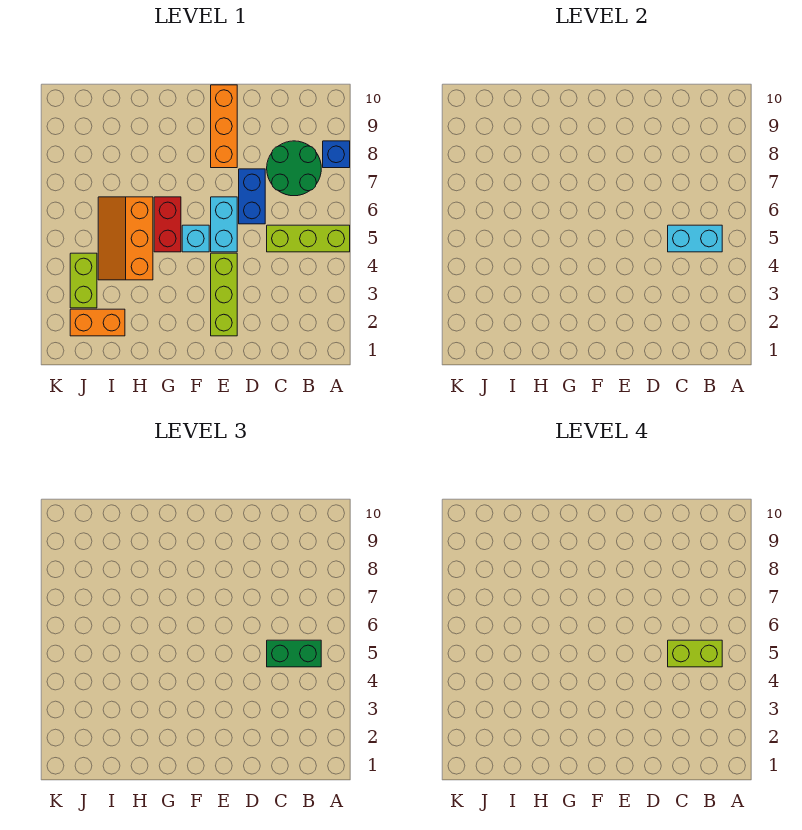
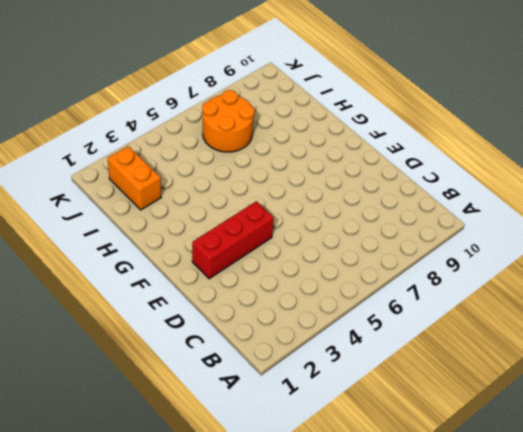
red brick E2:E4 level 1 -> lime brick E2:E4 level 1
orange round brick I6:J7 level 1 -> orange slope H4:I6 level 1 top H
none -> lime brick A5:C5 level 1
none -> blue brick A8 level 1
none -> green round brick B7:C8 level 1

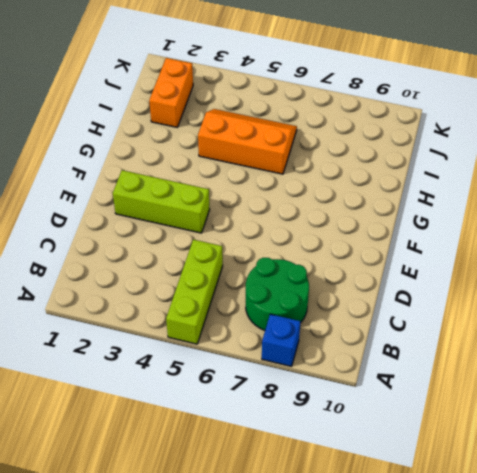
none -> blue brick D6:D7 level 1
none -> cyan brick E5:E6 level 1
none -> orange brick E8:E10 level 1

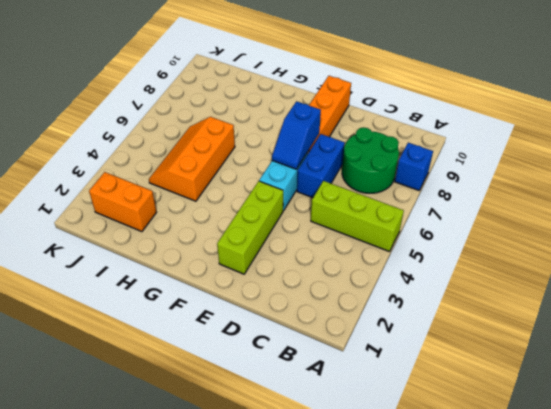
blue slope E6:E7 level 2 top 7 -> none
none -> cyan brick F5 level 1
none -> red brick G5:G6 level 1
none -> lime brick J3:J4 level 1

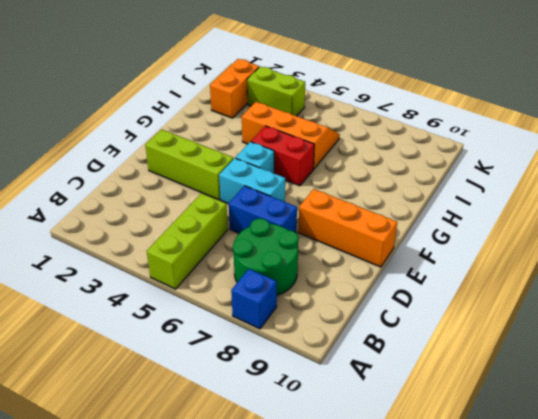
none -> cyan brick B5:C5 level 2
none -> green brick B5:C5 level 3
none -> lime brick B5:C5 level 4

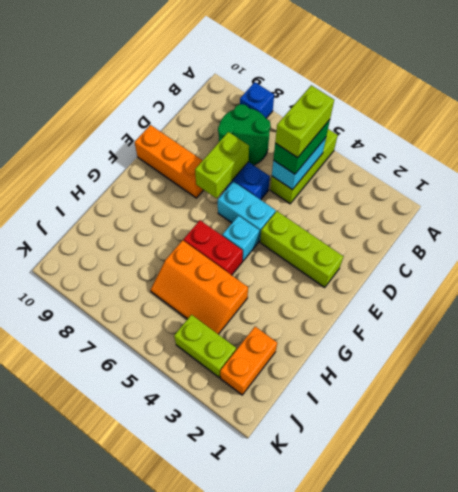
lime brick D7:E7 level 2 -> none

